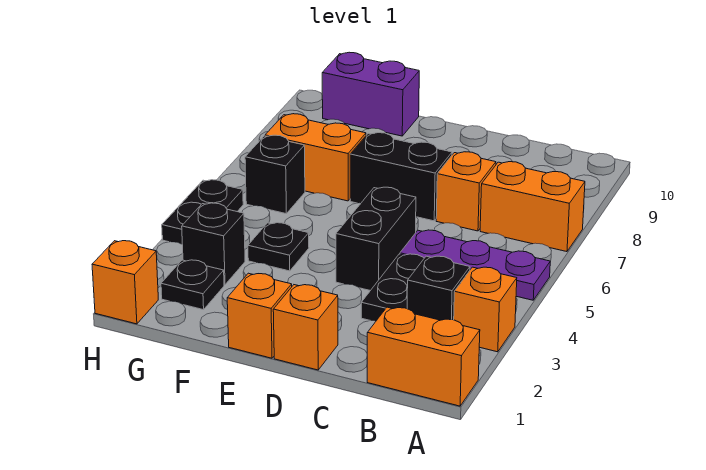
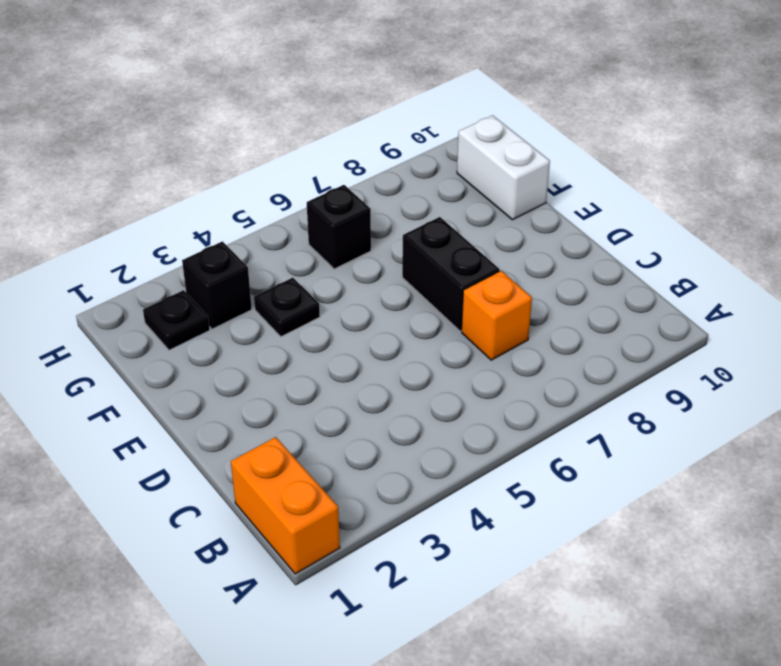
white brick F10:G10 level 1 -> purple brick F10:G10 level 1
none -> orange brick A3 level 1
none -> purple plate A5:C5 level 1
none -> orange brick A7:B7 level 1

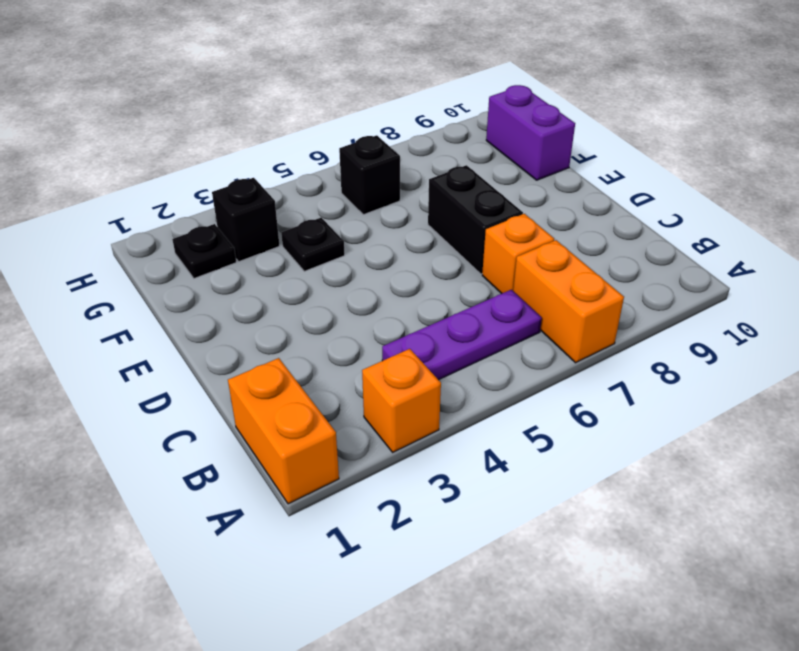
purple plate B4:B6 level 1 -> purple plate A5:C5 level 1
none -> black brick B3 level 1
none -> black plate C3:C4 level 1
none -> orange brick D1 level 1

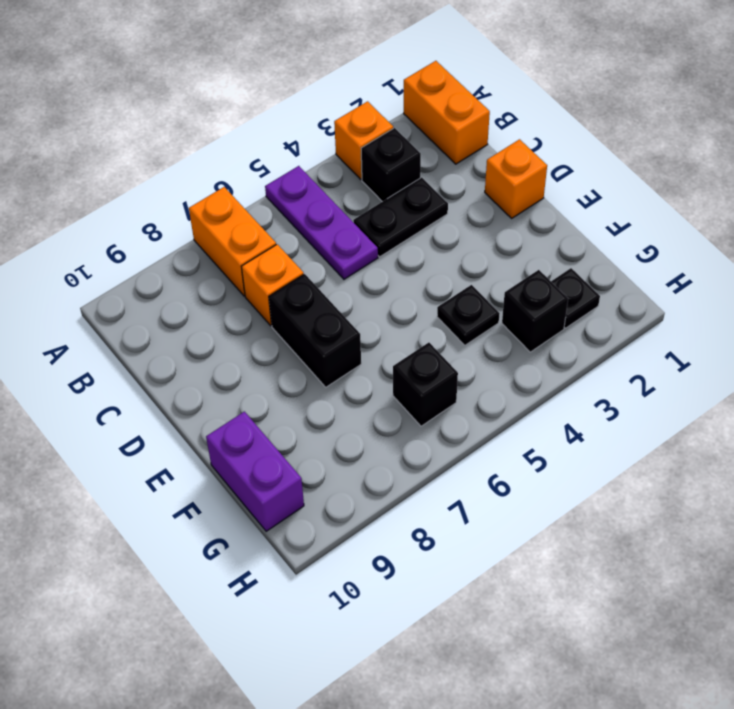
none -> black brick D4:D5 level 1
none -> orange brick E1 level 1
none -> orange brick F7:G7 level 1

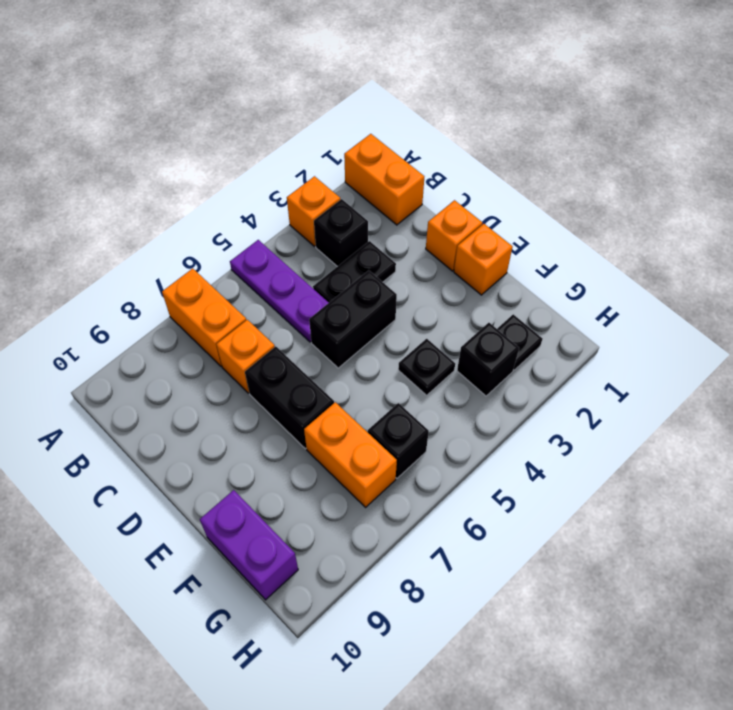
none -> orange brick H1 level 1
none -> black plate H4:H5 level 1

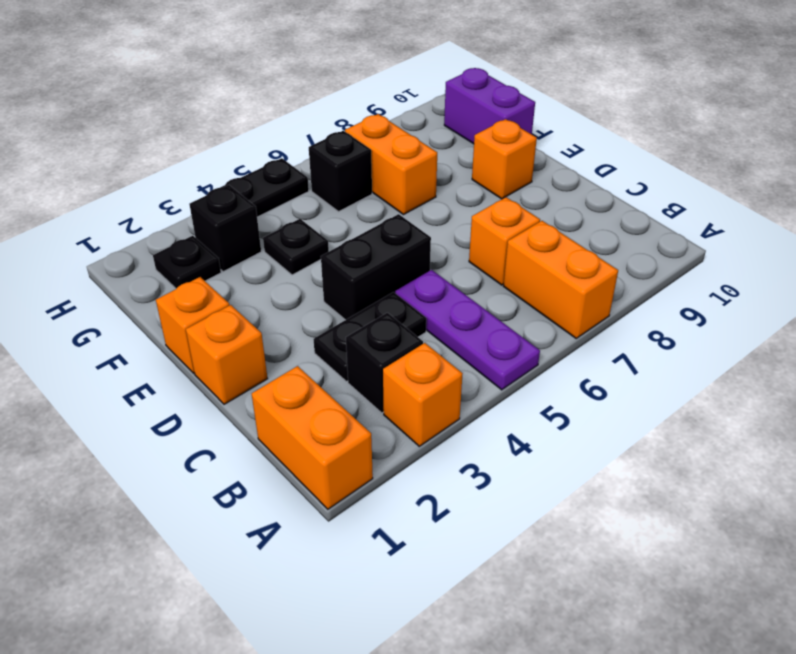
orange brick E9 level 1 -> orange brick H1 level 1
none -> black brick D7:E7 level 1

